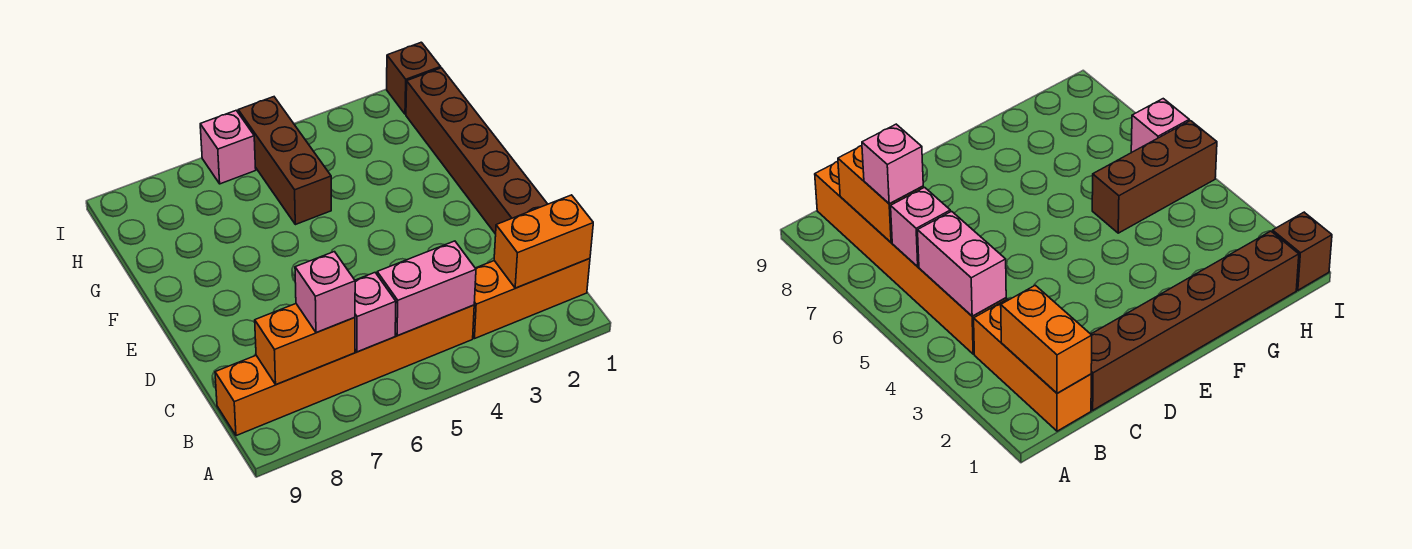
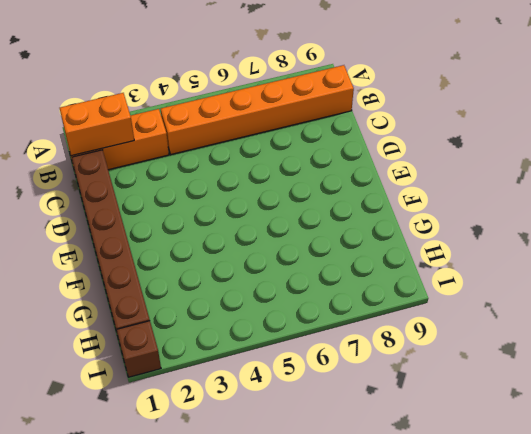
none -> brown brick G5:I5 level 1
none -> pink brick I6 level 1

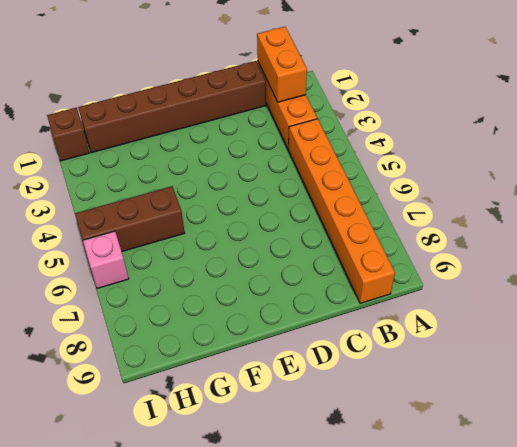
none -> pink brick B4:B5 level 2
none -> pink brick B6 level 2

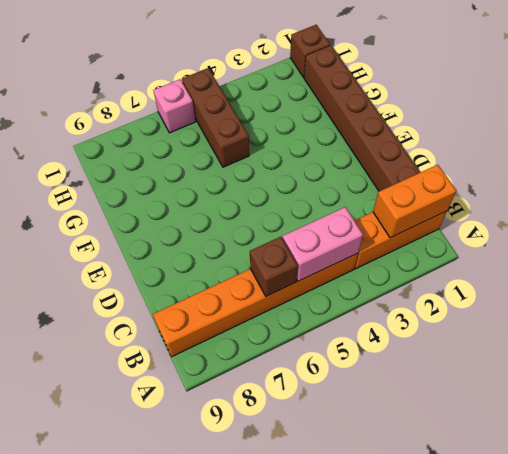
brown brick B6 level 2 -> pink brick B6 level 2
none -> orange brick B7:B8 level 2
none -> pink brick B7 level 3

